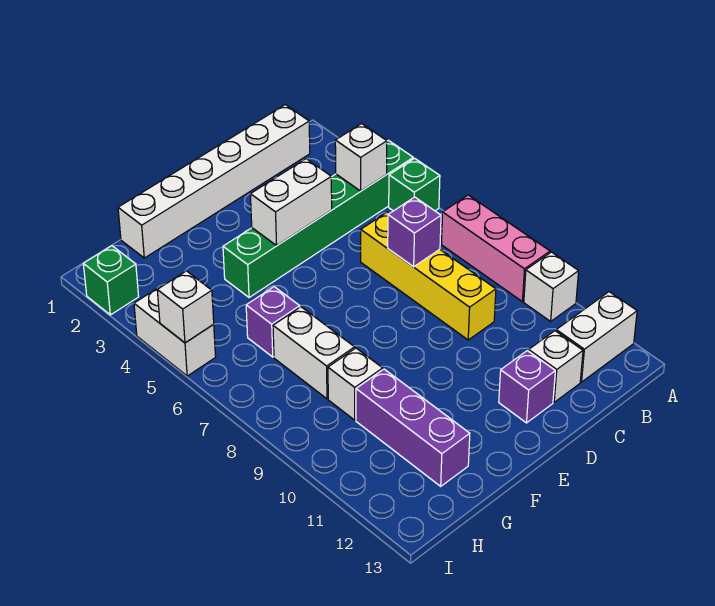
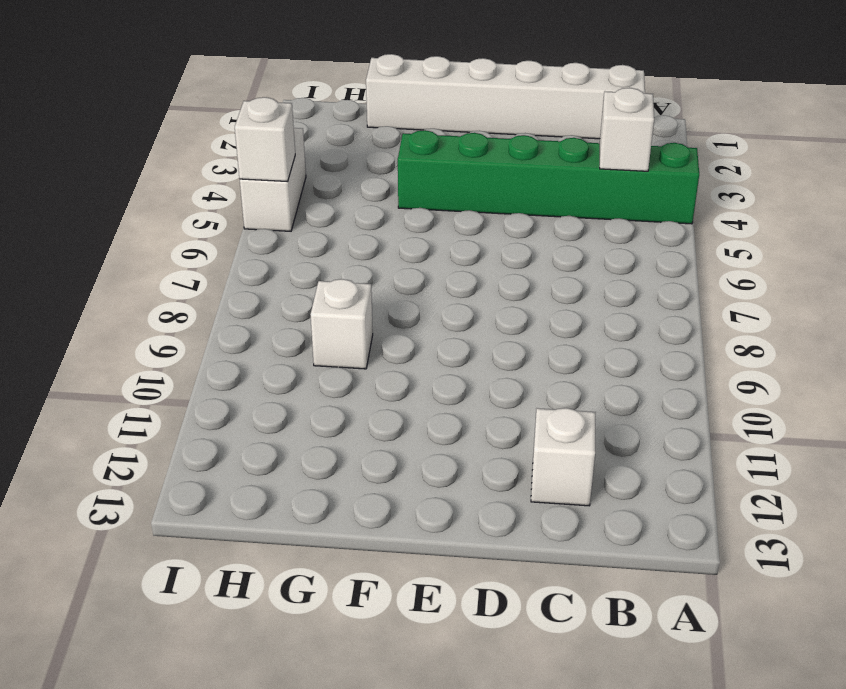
none -> green brick A5 level 1
none -> pink brick A7:A9 level 1
none -> white brick A10 level 1

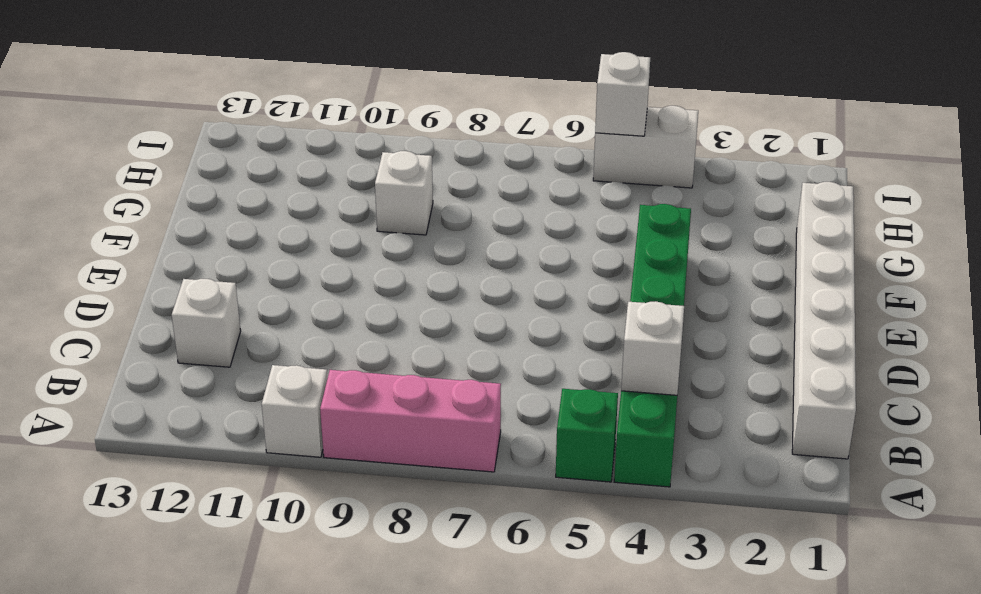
none -> white brick A12:B12 level 1
none -> yellow brick C6:C9 level 1
none -> purple brick D12 level 1

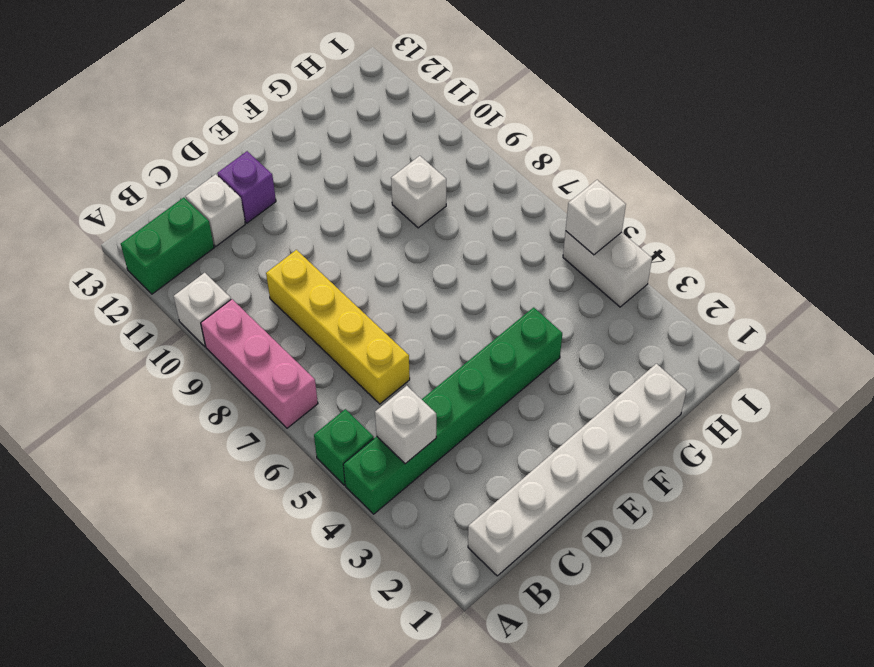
green brick A12:B12 level 1 -> white brick A12:B12 level 1
none -> purple brick G6 level 1
none -> white brick G7:G8 level 1
none -> purple brick G10:G12 level 1

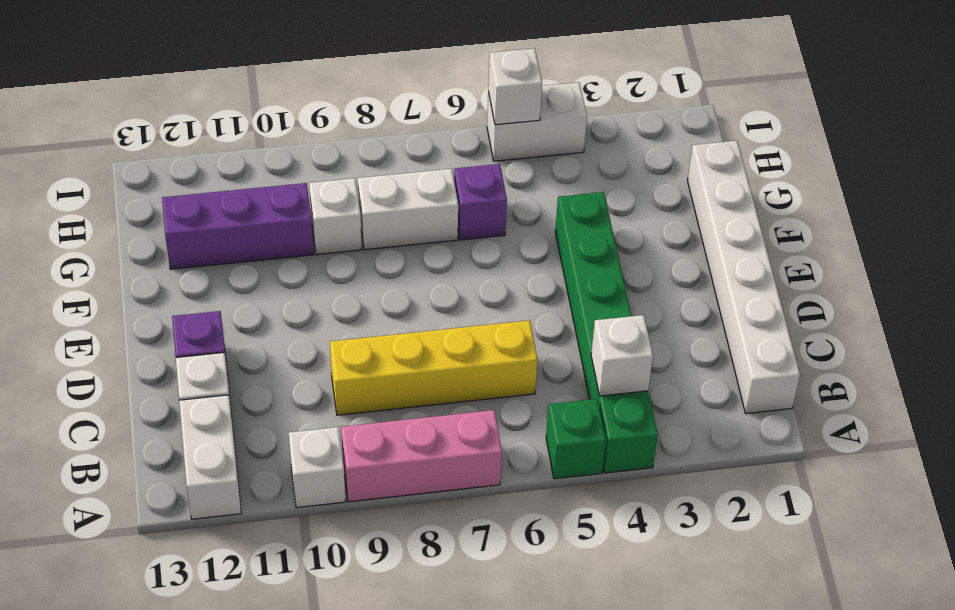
none -> green brick I2 level 1
none -> purple brick C7 level 2
none -> white brick D4:E4 level 2

